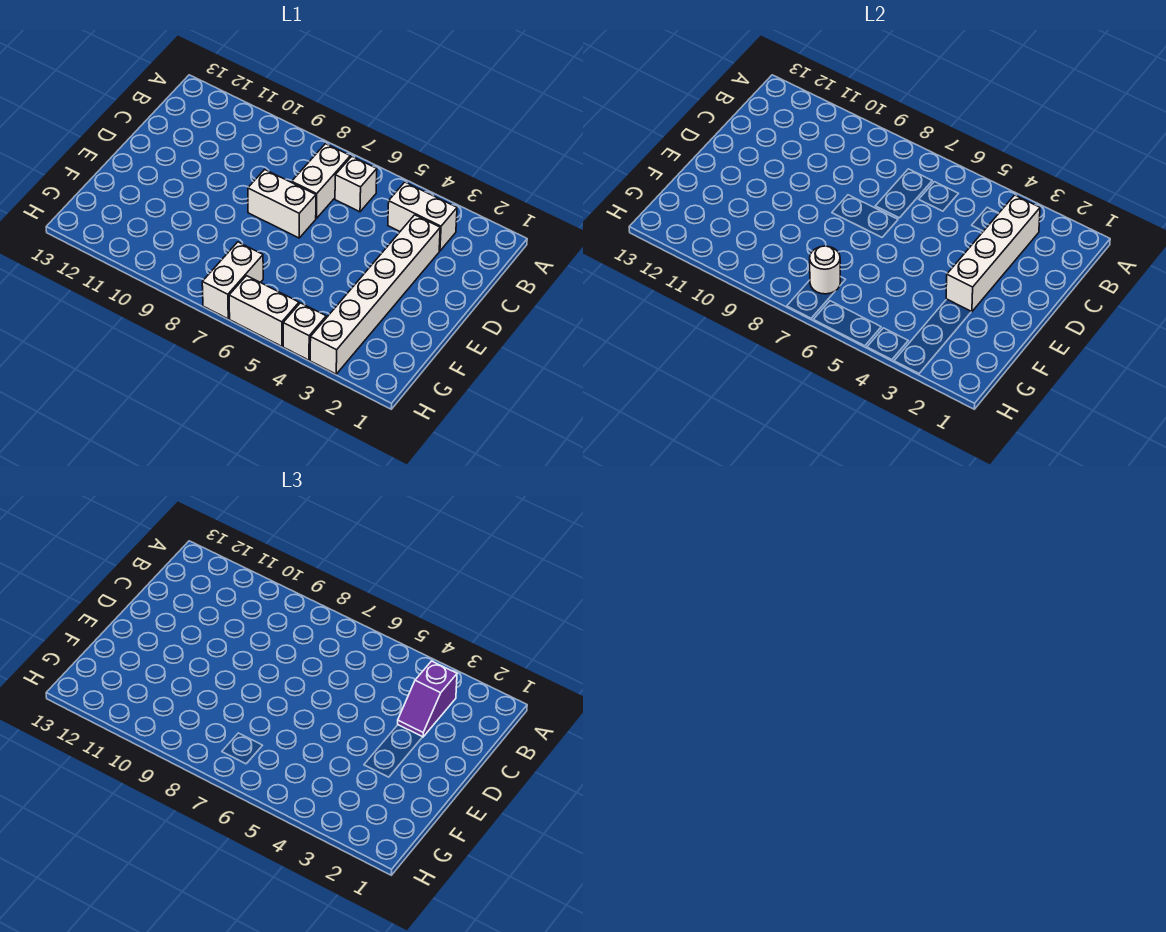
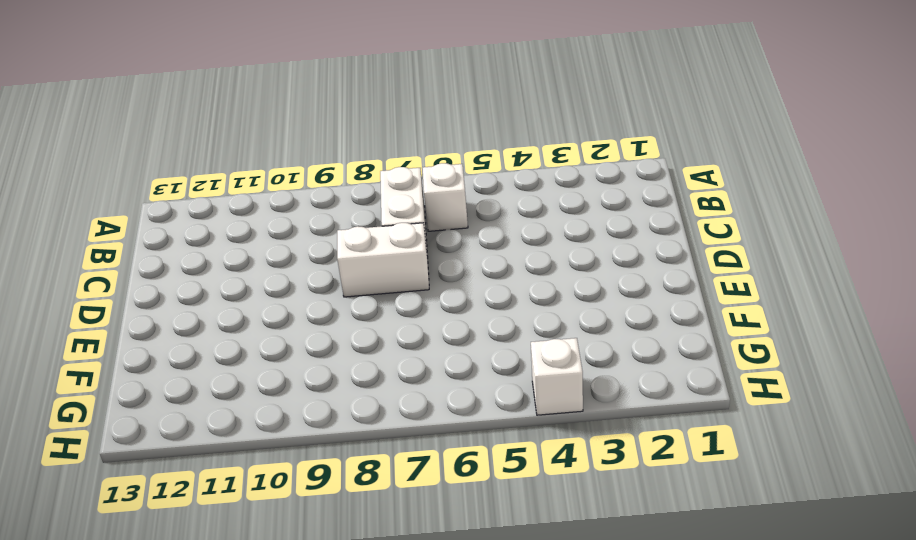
none -> white brick B3:B4 level 1
none -> white brick C3:H3 level 1

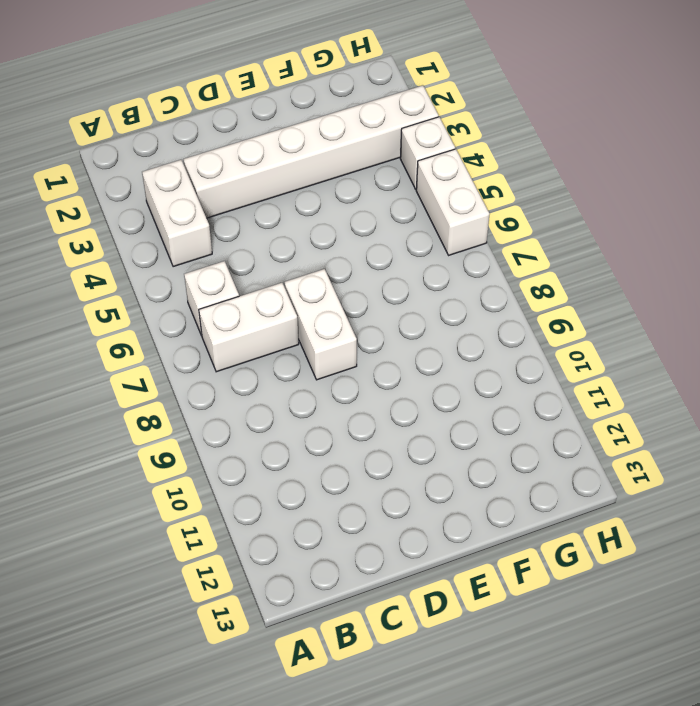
none -> white brick G7:H7 level 1
none -> white brick B3:E3 level 2

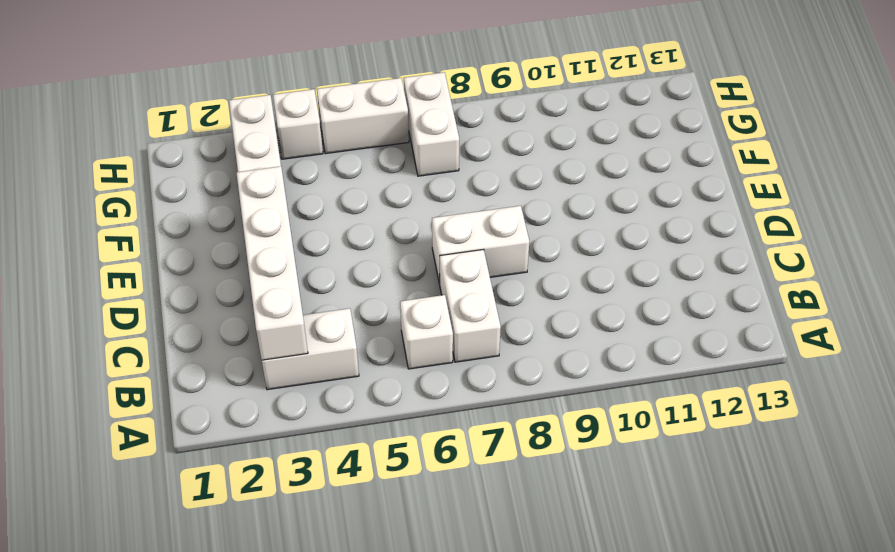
none -> white round brick G7 level 2
none -> purple slope B3:C3 level 3 top B

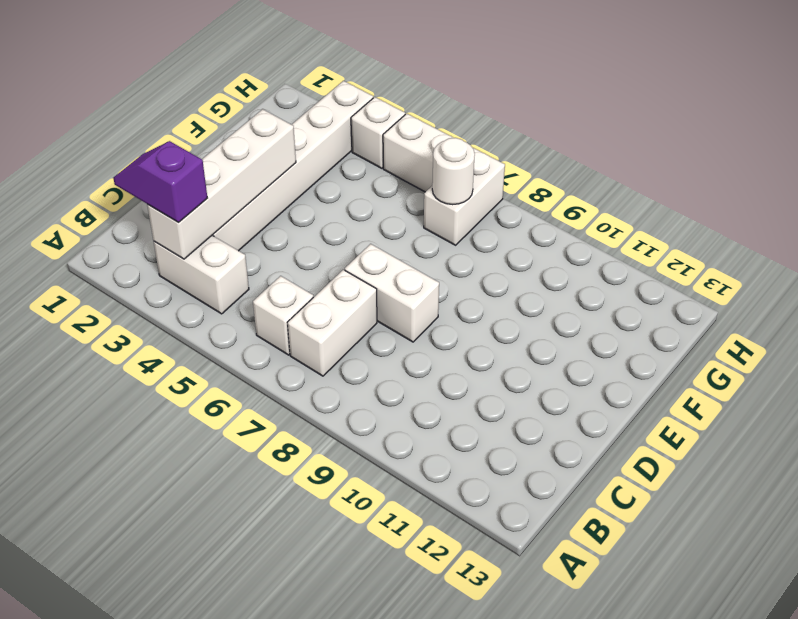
purple slope B2:B3 level 3 top 3 -> purple slope B3:C3 level 3 top B

